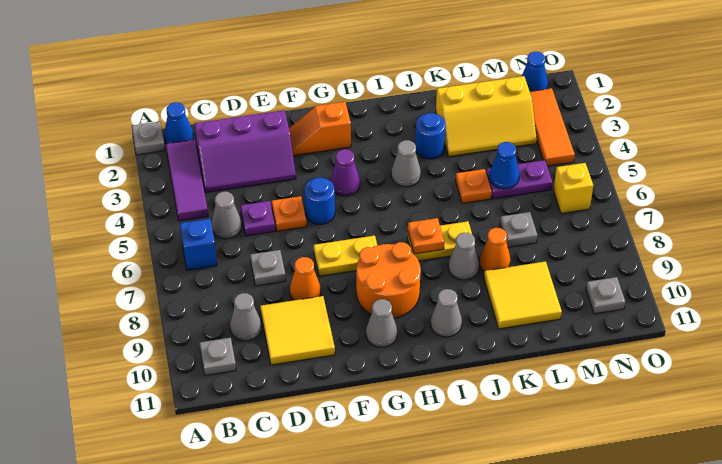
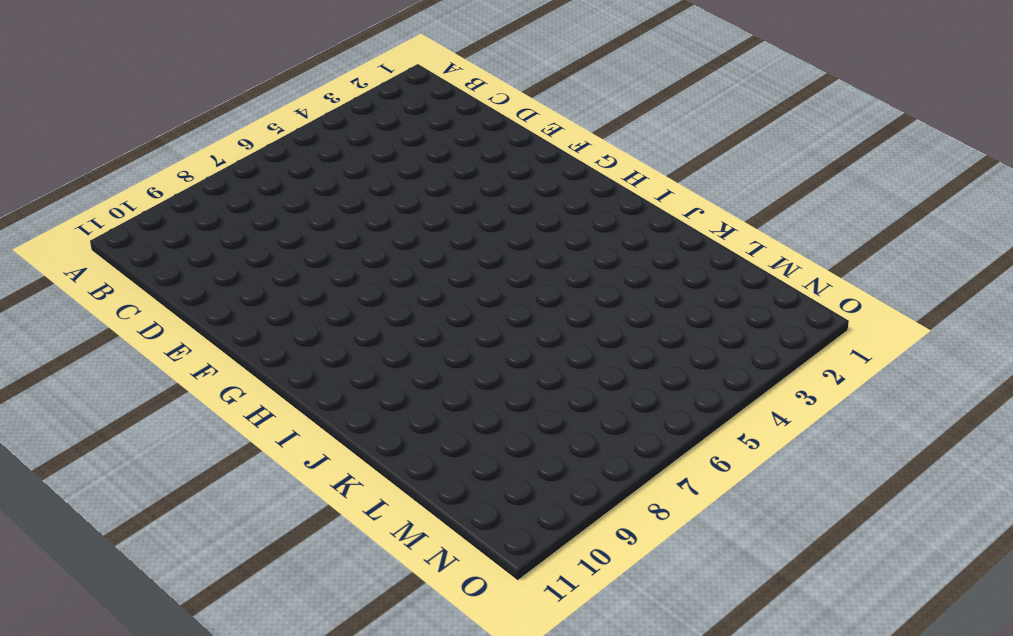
none -> grey plate A1 level 1
none -> blue cone B1 level 1
none -> purple tile B2:B4 level 1
none -> blue brick B6 level 1

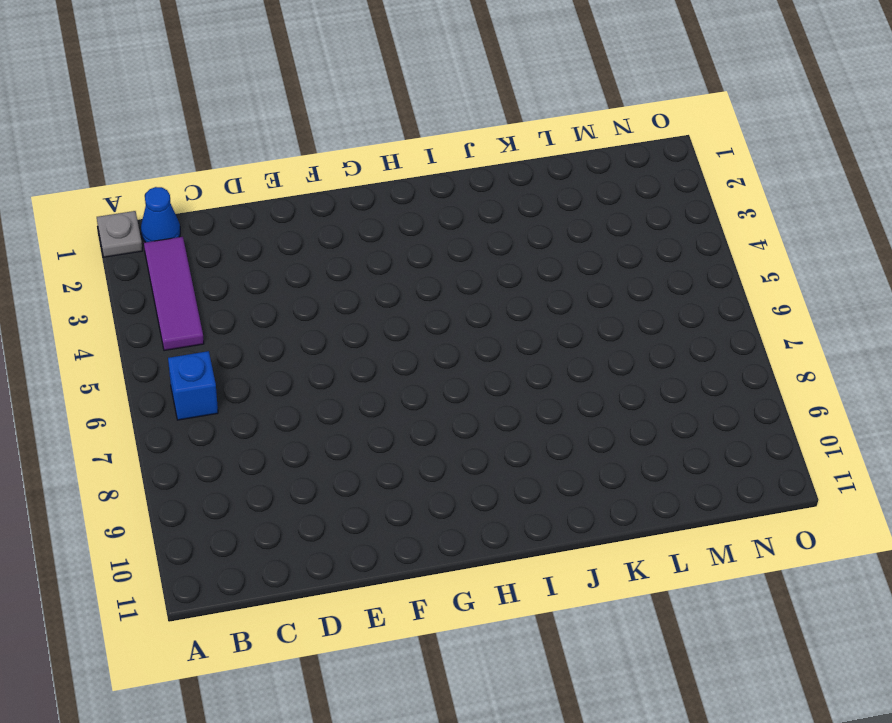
none -> grey plate B10 level 1
none -> purple slope C2:E3 level 1 top 2
none -> grey cone C5 level 1
none -> grey cone C9 level 1

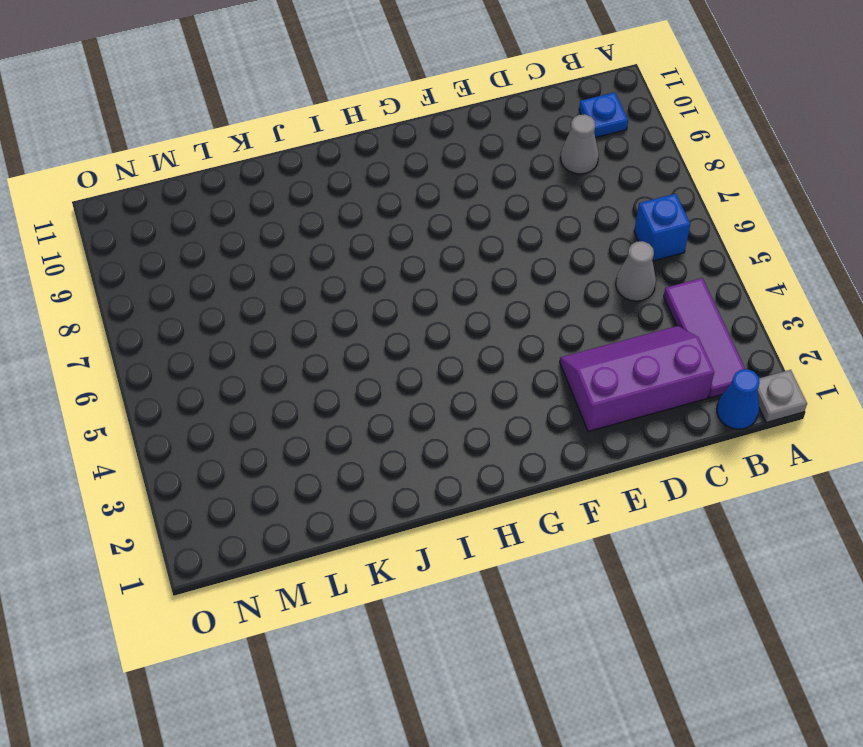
blue plate B10 level 1 -> grey plate B10 level 1
none -> purple plate D5 level 1
none -> grey plate D7 level 1
none -> yellow tile D9:E10 level 1
none -> orange plate E5 level 1

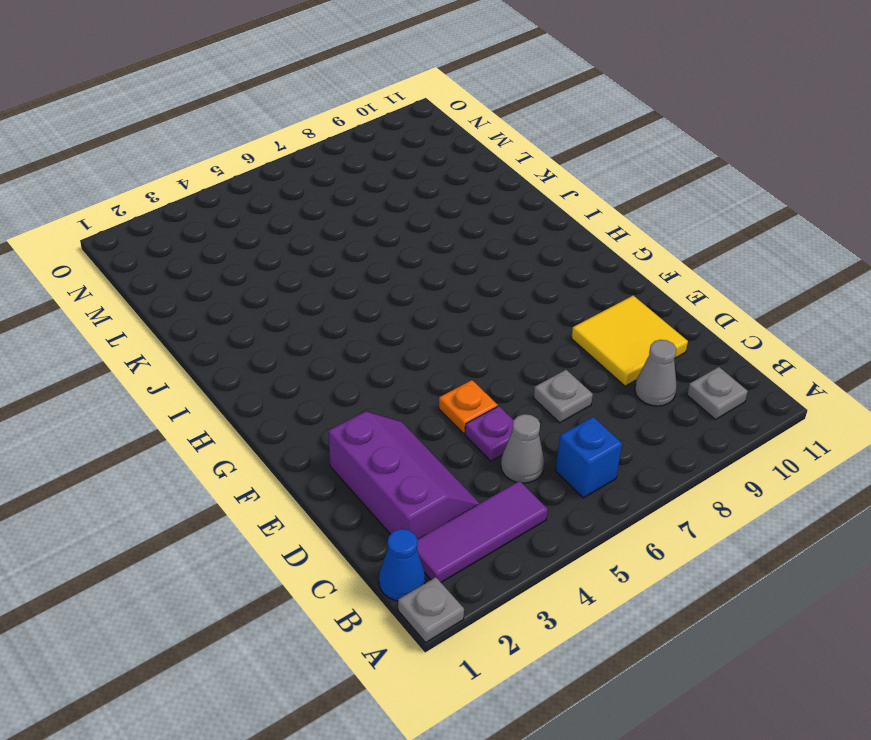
none -> orange cone E8 level 1
none -> orange slope F2:G2 level 1 top G
none -> blue round brick F5 level 1
none -> yellow plate F7:G7 level 1

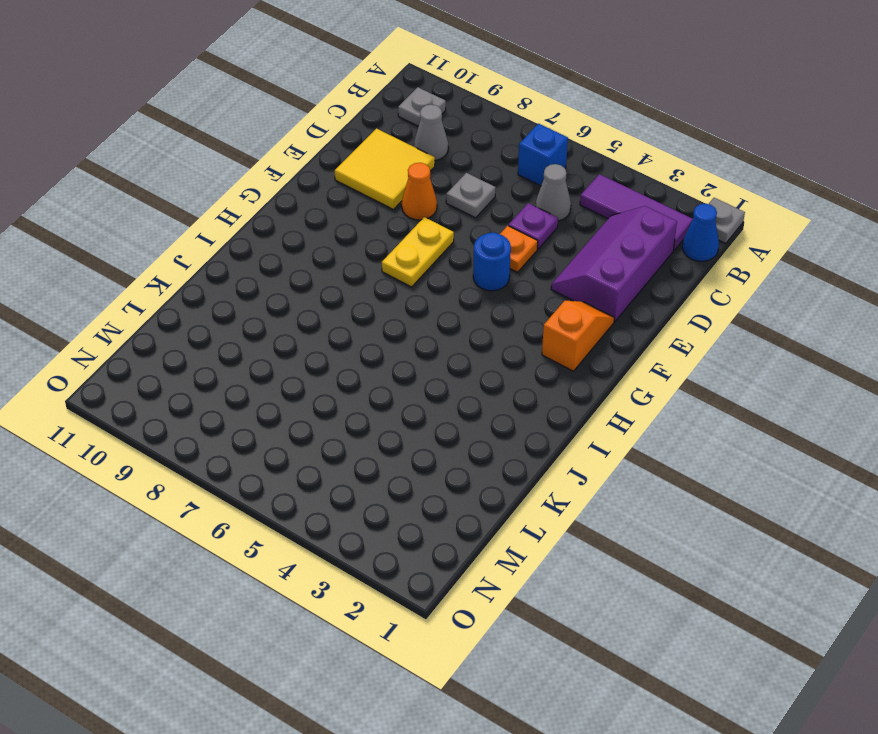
none -> purple cone G4 level 1
none -> orange round brick G8:H9 level 1
none -> grey cone G10 level 1
none -> grey cone I4 level 1

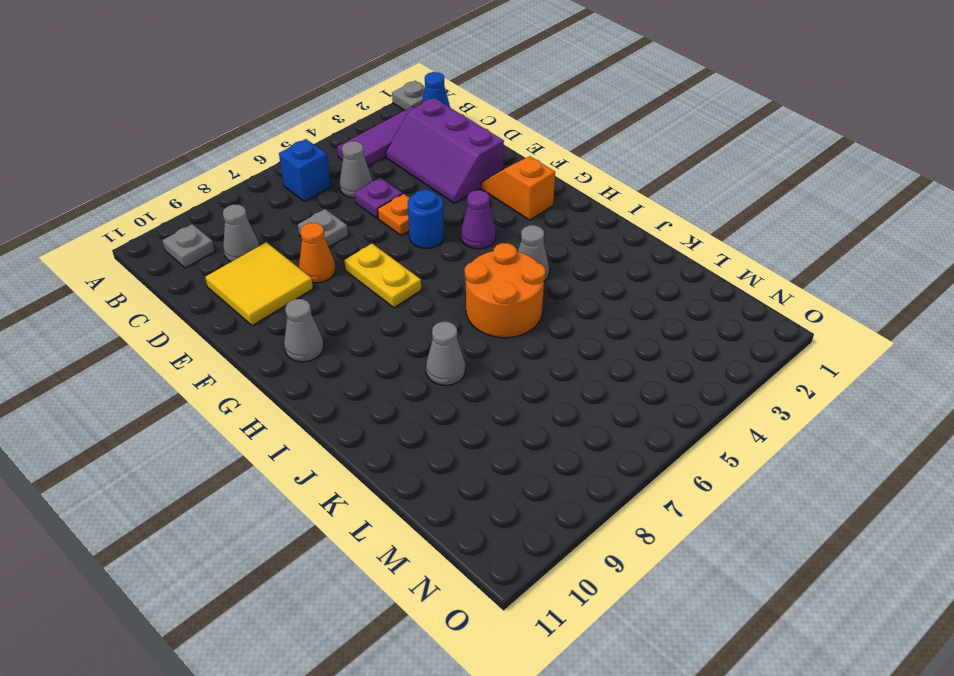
orange round brick I5:J6 level 1 -> orange round brick G8:H9 level 1
none -> yellow plate I7:J7 level 1
none -> grey cone I10 level 1
none -> blue round brick J3 level 1
none -> yellow slope K2:M3 level 1 top 2

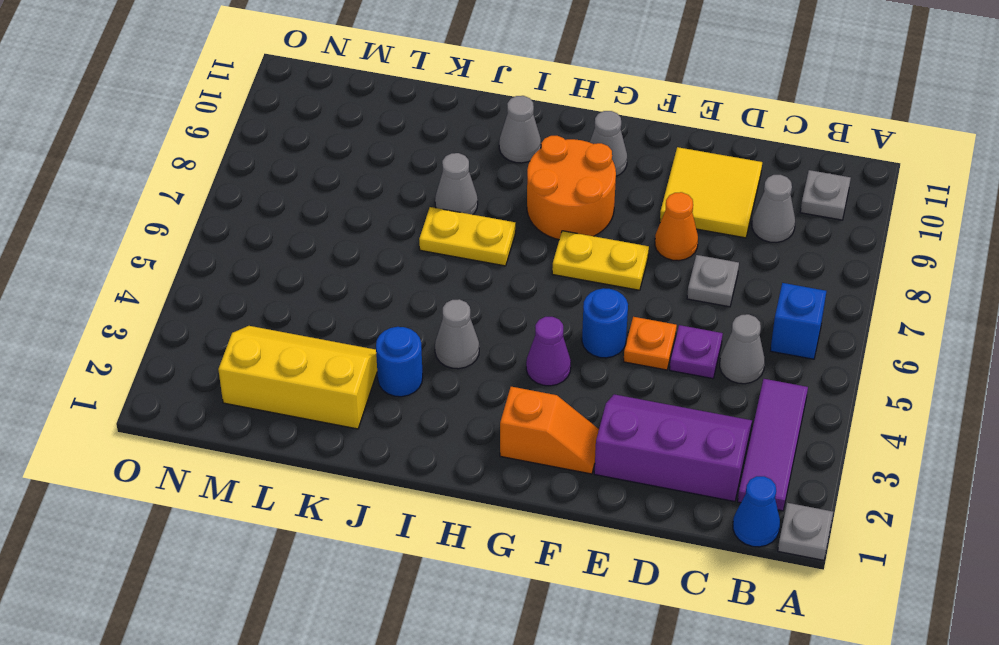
none -> orange plate K5 level 1
none -> orange cone K8 level 1
none -> yellow tile K9:L10 level 1
none -> purple plate L5:M5 level 1

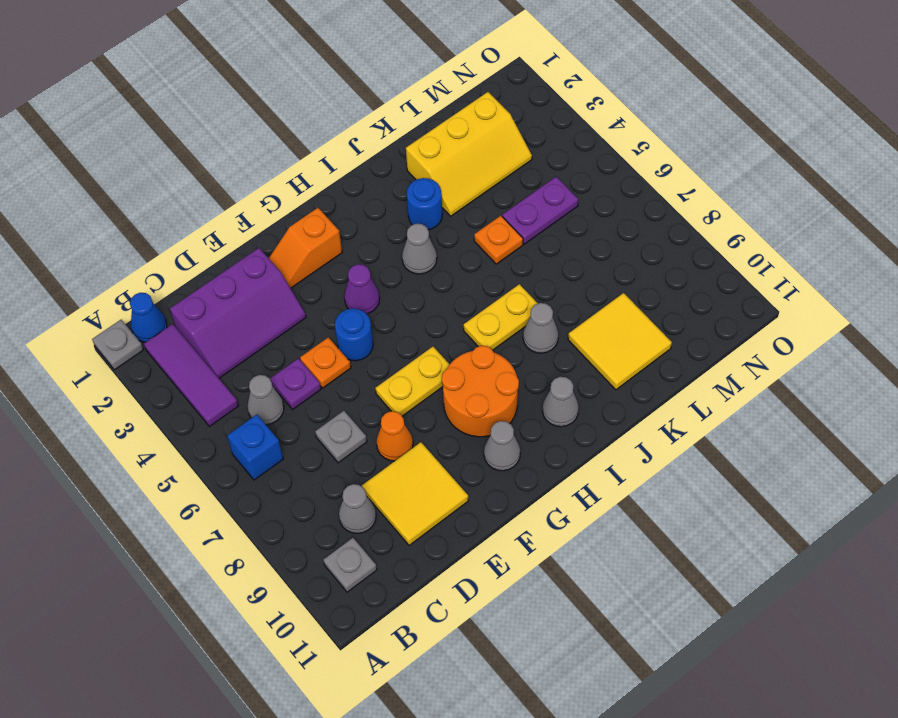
none -> orange cone K8 level 1
none -> grey plate L7 level 1
none -> blue cone N1 level 1
none -> orange tile N2:N4 level 1

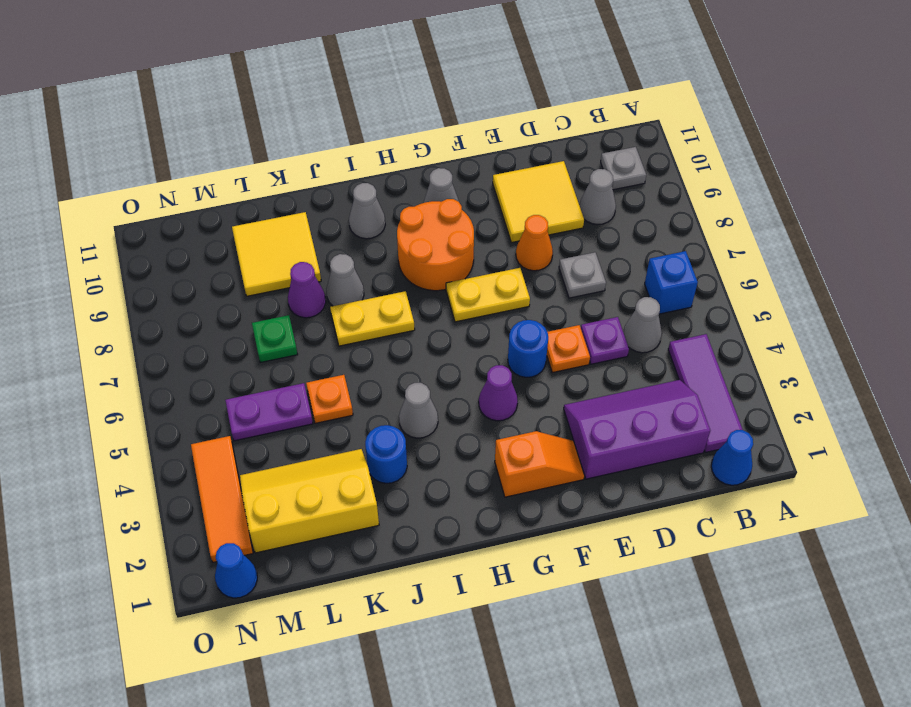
purple cone K8 level 1 -> orange cone K8 level 1
green plate L7 level 1 -> grey plate L7 level 1
none -> grey plate A1 level 1
none -> yellow brick N6 level 1
none -> grey plate N10 level 1
none -> orange plate I7 level 2

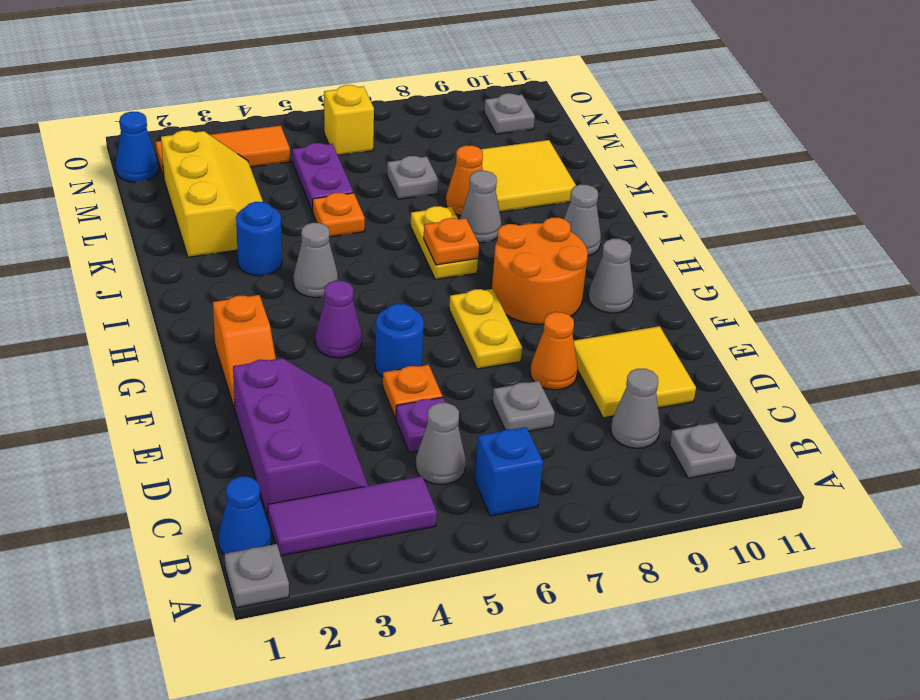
none -> blue cone L5 level 2

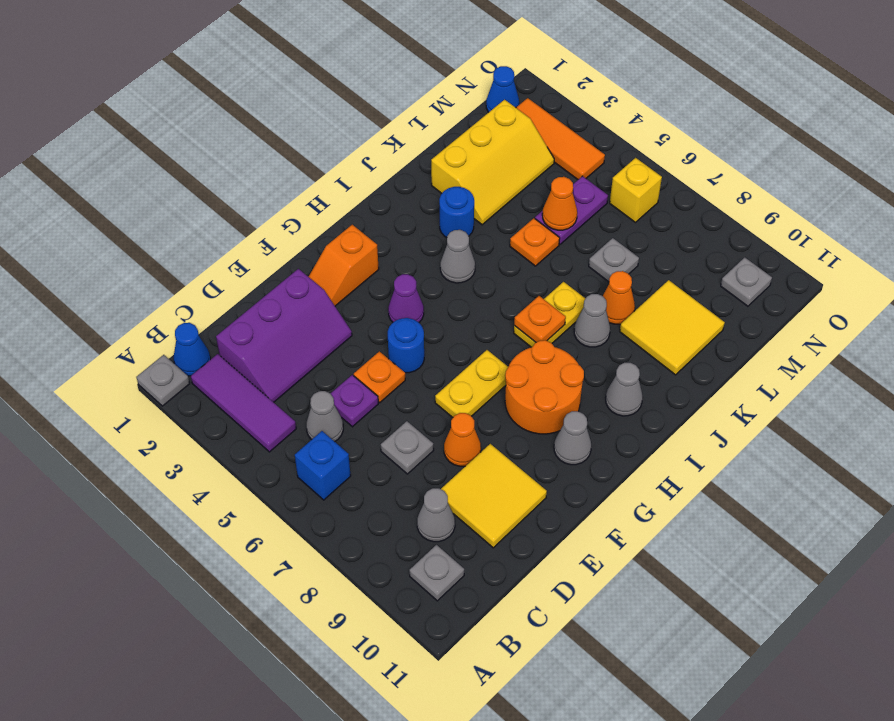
orange cone L5 level 2 -> blue cone L5 level 2

